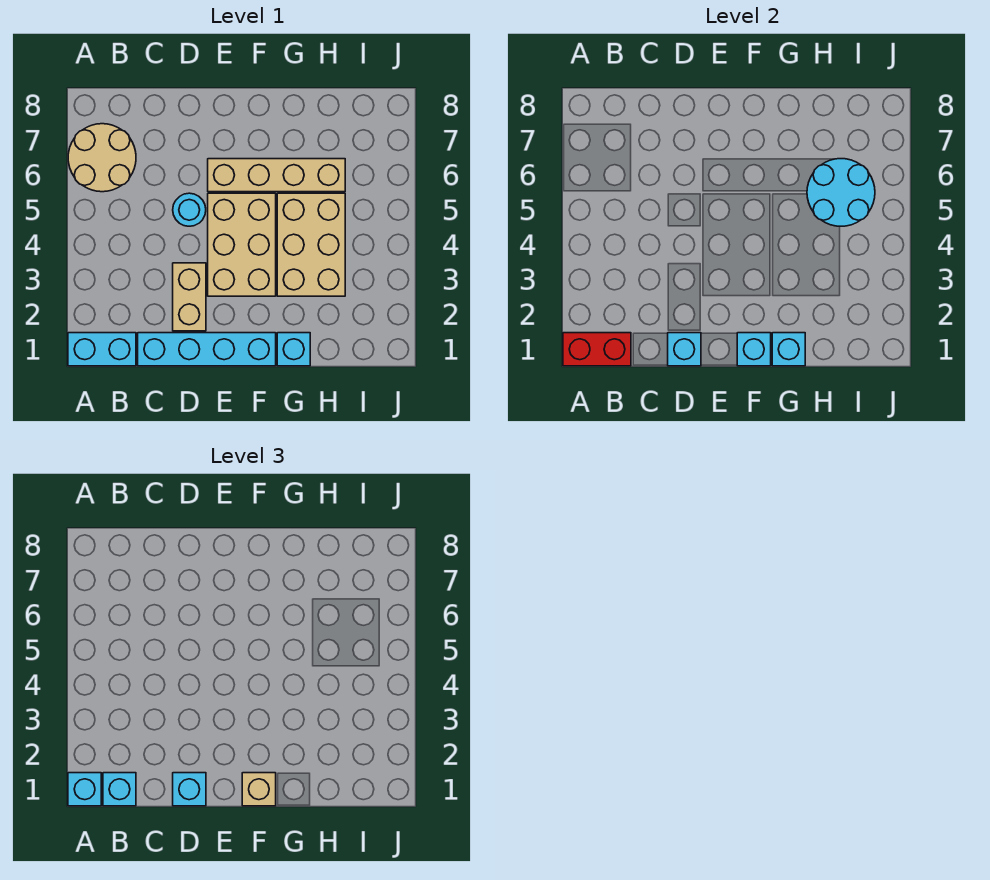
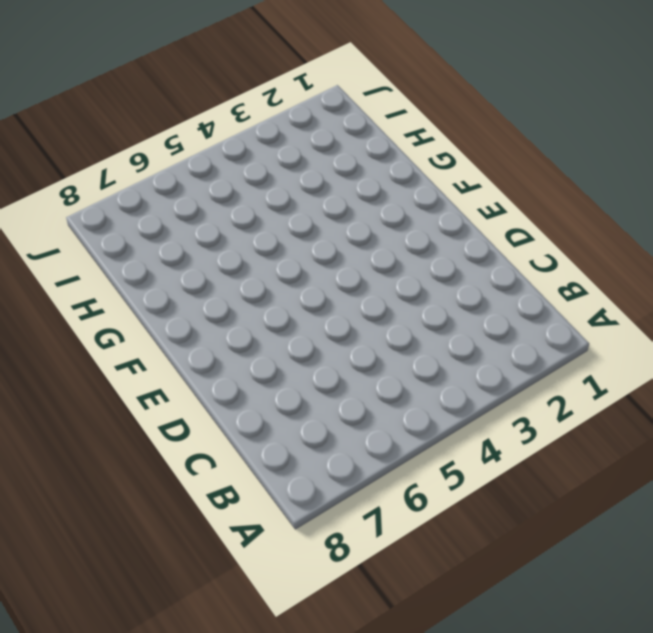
none -> cyan brick A1:B1 level 1
none -> tan round brick A6:B7 level 1
none -> cyan brick C1:F1 level 1

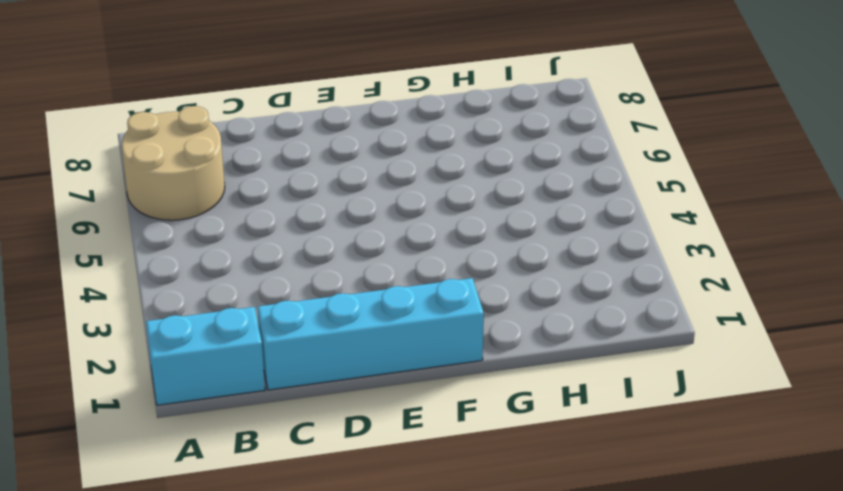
none -> tan brick D2:D3 level 1
none -> cyan round brick D5 level 1
none -> tan brick E3:F5 level 1

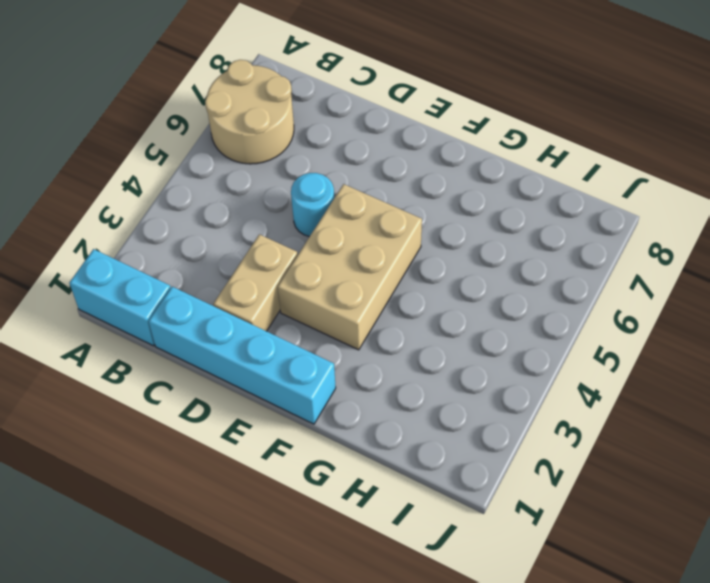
none -> tan brick E6:H6 level 1
none -> cyan brick G1 level 1
none -> tan brick G3:H5 level 1

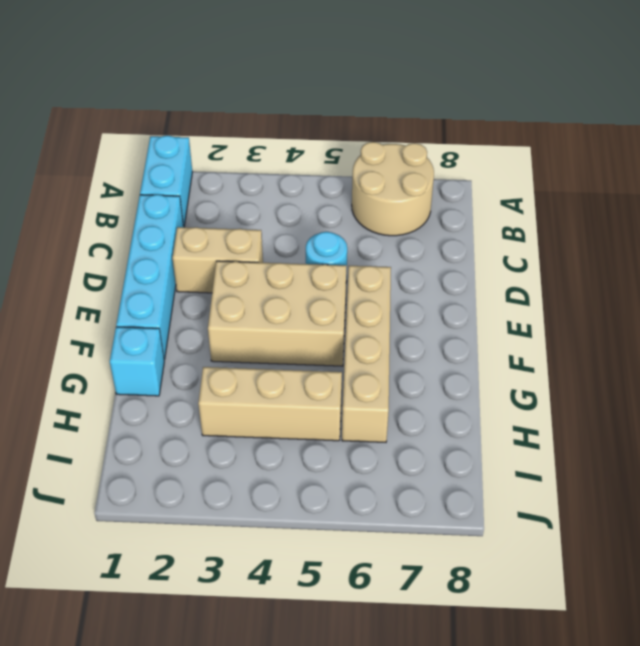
tan brick H3:H5 level 1 -> tan brick G3:H5 level 1
none -> red brick A1:B1 level 2
none -> cyan brick D1 level 2
none -> cyan brick F1 level 2

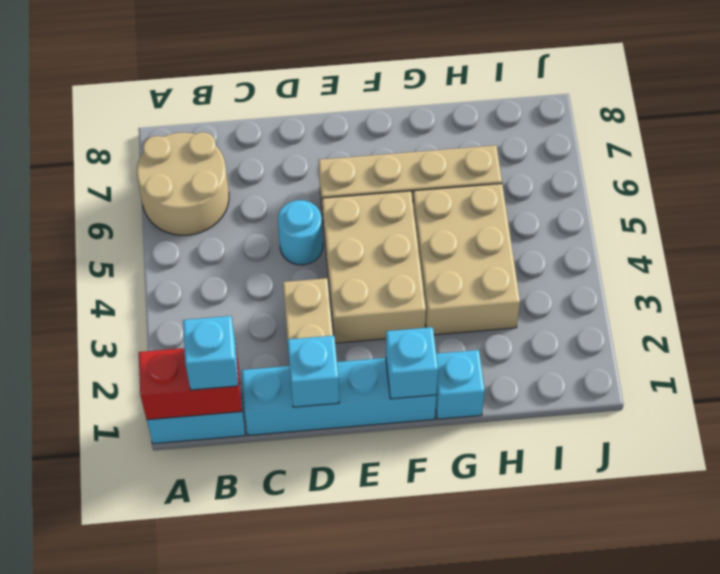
none -> cyan brick G1 level 2
none -> cyan round brick H5:I6 level 2
none -> cyan brick A1 level 3

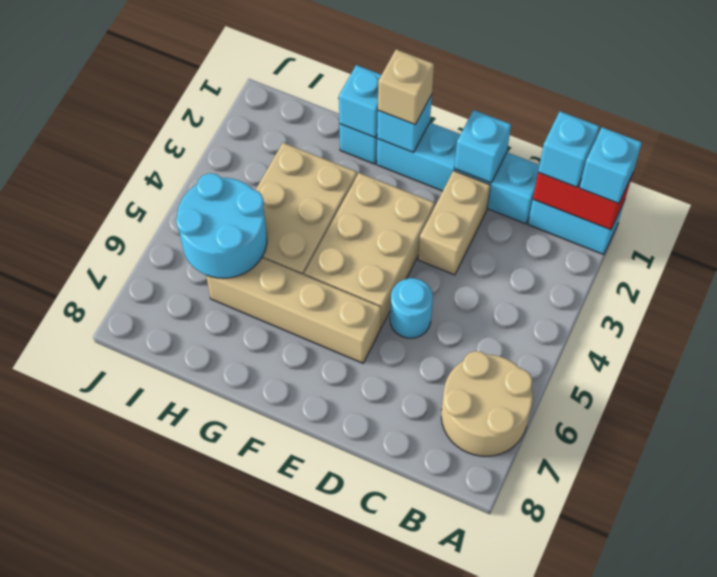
none -> cyan brick D1 level 3

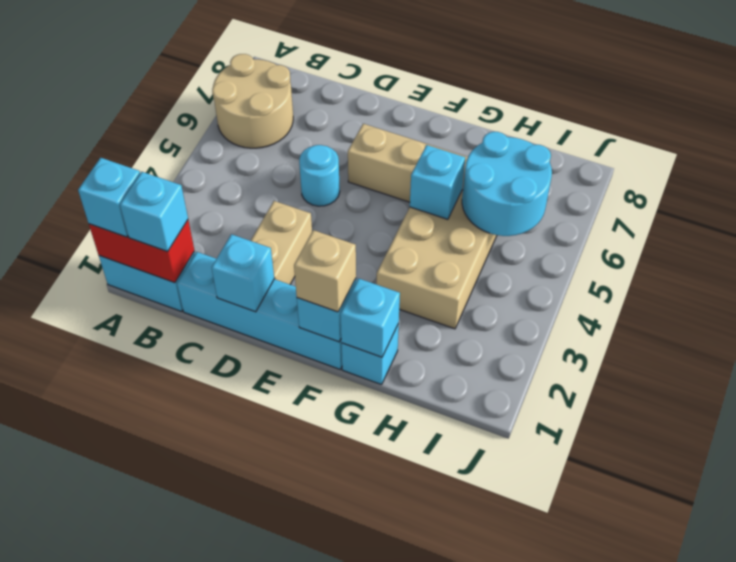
cyan brick G5 level 2 -> cyan brick D1 level 3
none -> tan brick E3:F5 level 1

